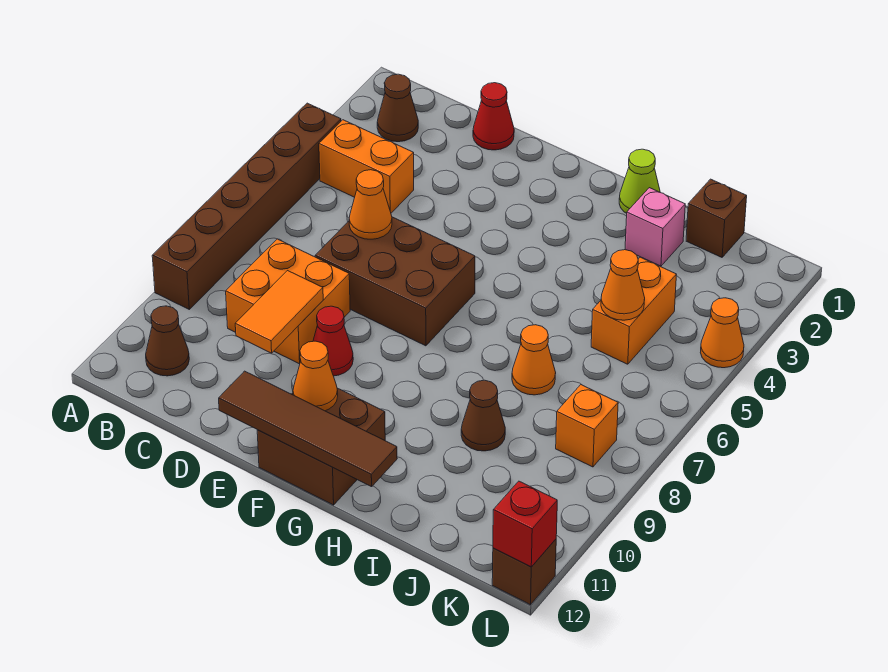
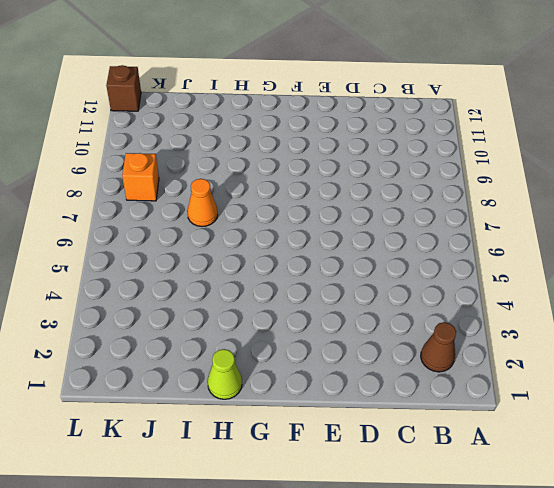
none -> brown brick A4:A9 level 1
none -> orange brick B4:C4 level 1
none -> brown cone B11 level 1

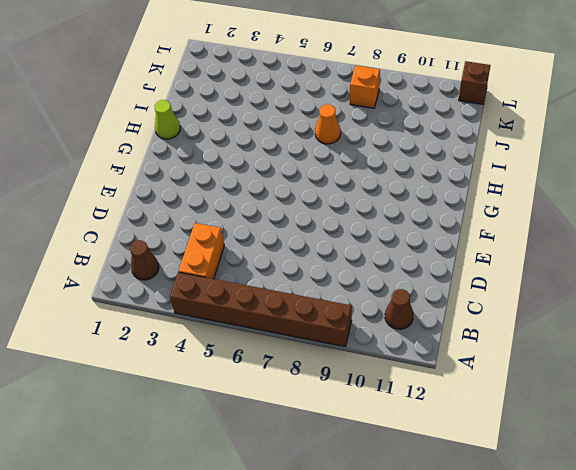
none -> orange brick C8:D9 level 1
none -> red cone D1 level 1
none -> brown brick D6:F7 level 1

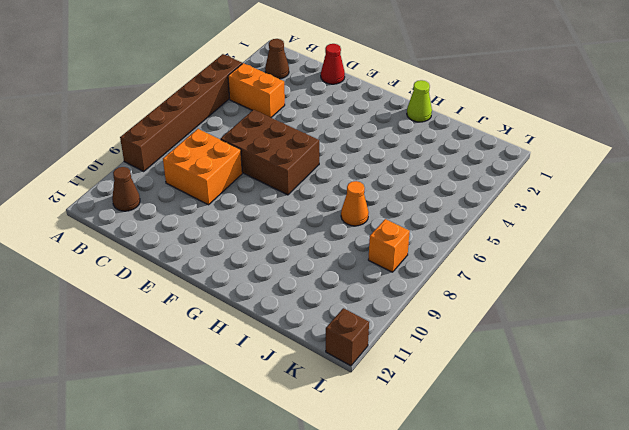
none -> red cone E9 level 1
none -> brown brick F11:G12 level 1
none -> pink brick I2 level 1

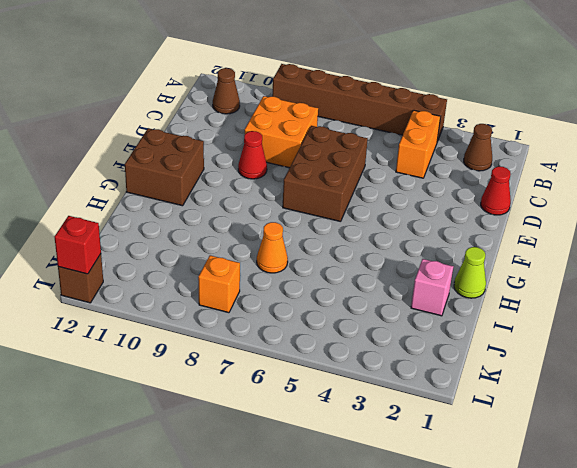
none -> brown cone I9 level 1
none -> brown brick J1 level 1
none -> orange brick J4:J5 level 1

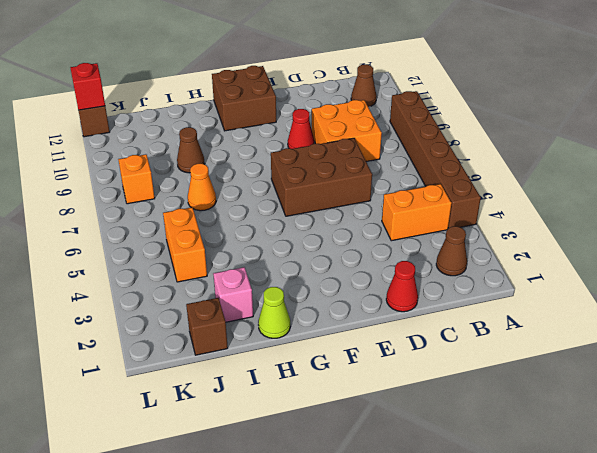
none -> orange cone L4 level 1
none -> orange cone D6 level 2
none -> orange tile D9:D10 level 2

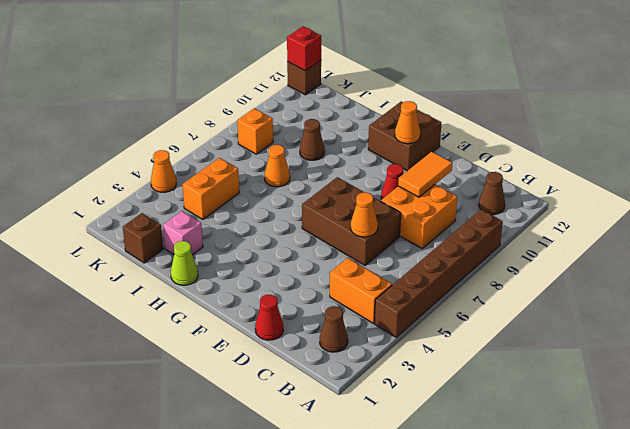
none -> brown tile E12:H12 level 2
none -> orange cone J5 level 2

